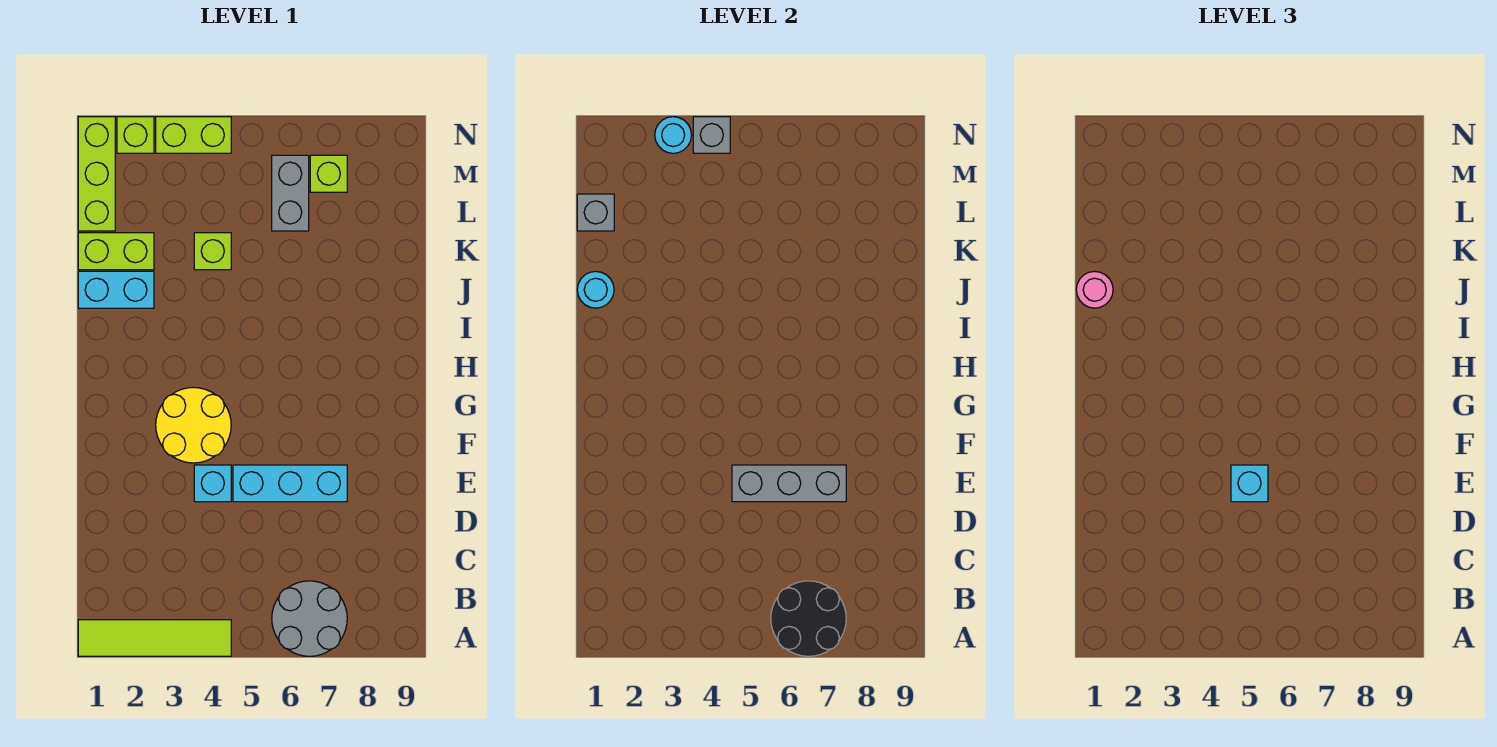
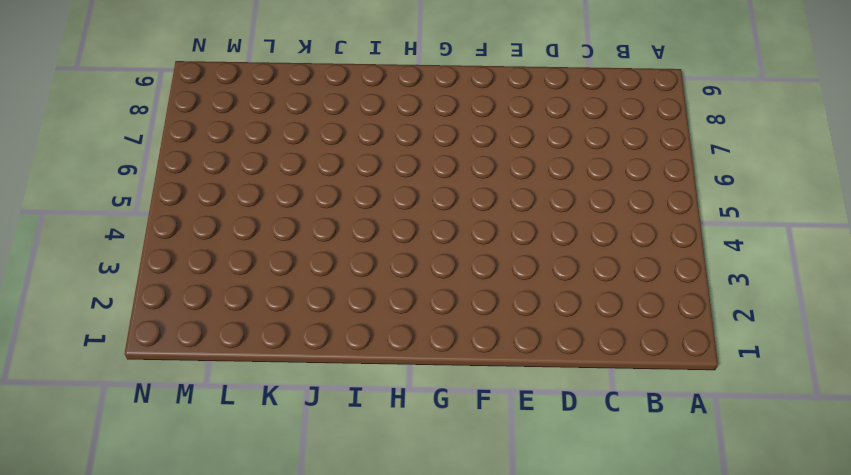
none -> lime tile A1:A4 level 1
none -> grey round brick A6:B7 level 1
none -> cyan brick E4 level 1

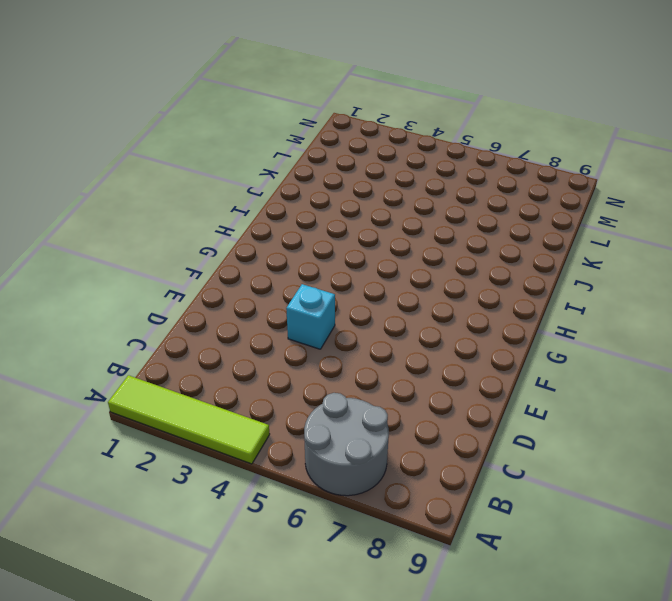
none -> cyan brick E5:E7 level 1
none -> yellow round brick F3:G4 level 1
none -> cyan brick J1:J2 level 1

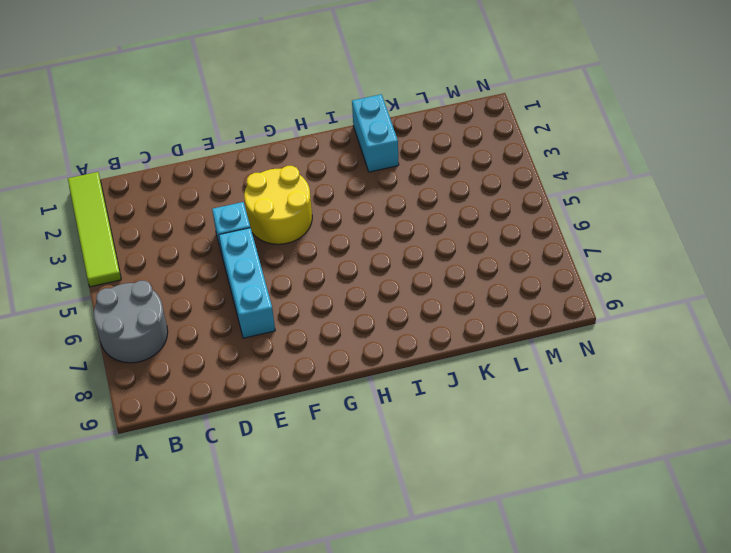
none -> lime brick K1:K2 level 1
none -> lime brick K4 level 1
none -> lime brick L1:N1 level 1

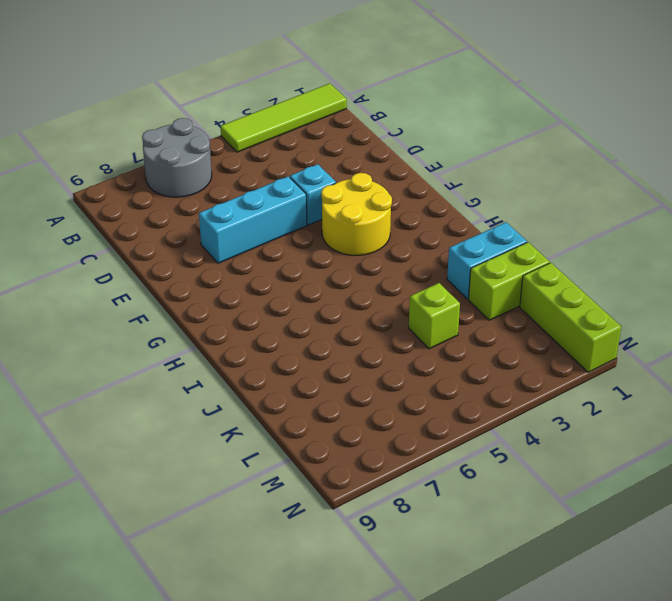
none -> grey brick L6:M6 level 1
none -> lime brick M7 level 1
none -> lime brick N2 level 1

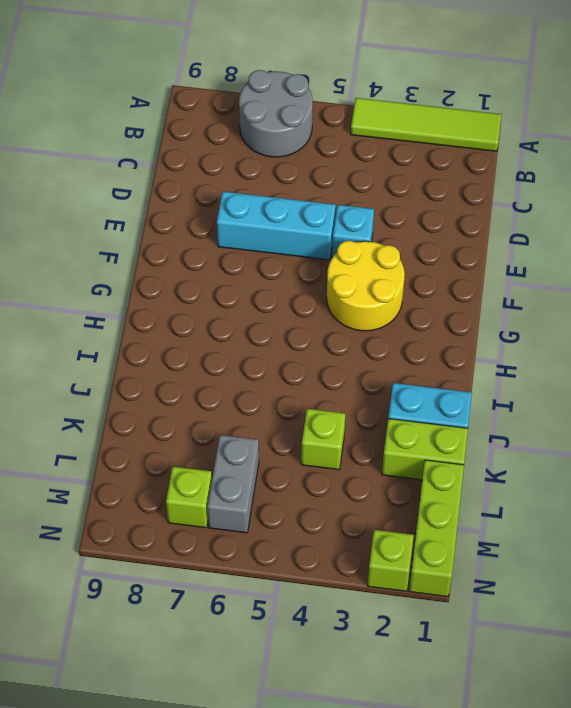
none -> lime brick N3:N4 level 1
none -> black round brick A6:B7 level 2
none -> grey brick E5:E7 level 2

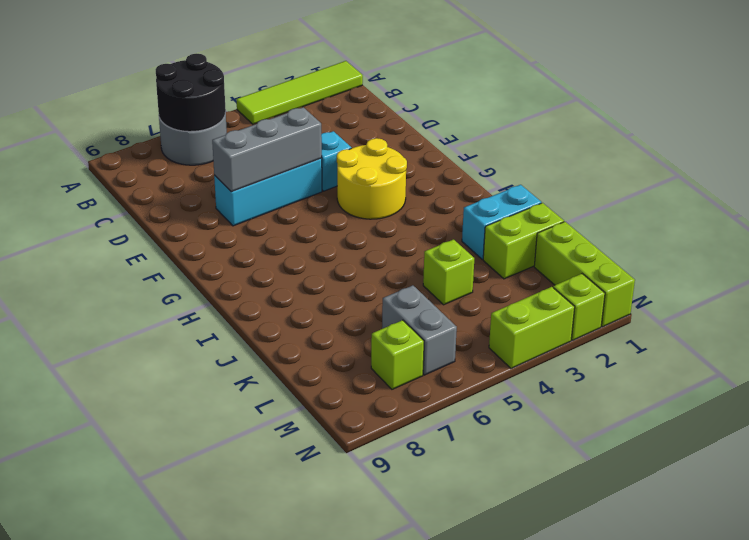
none -> cyan round brick J1 level 2
none -> grey brick L1 level 2
none -> cyan round brick N3 level 2

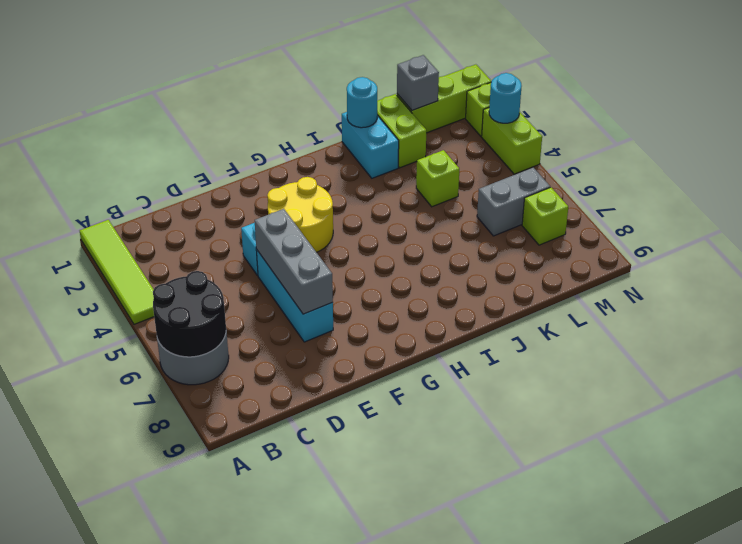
none -> grey brick N4 level 2
none -> cyan brick E5 level 3
none -> pink round brick J1 level 3

